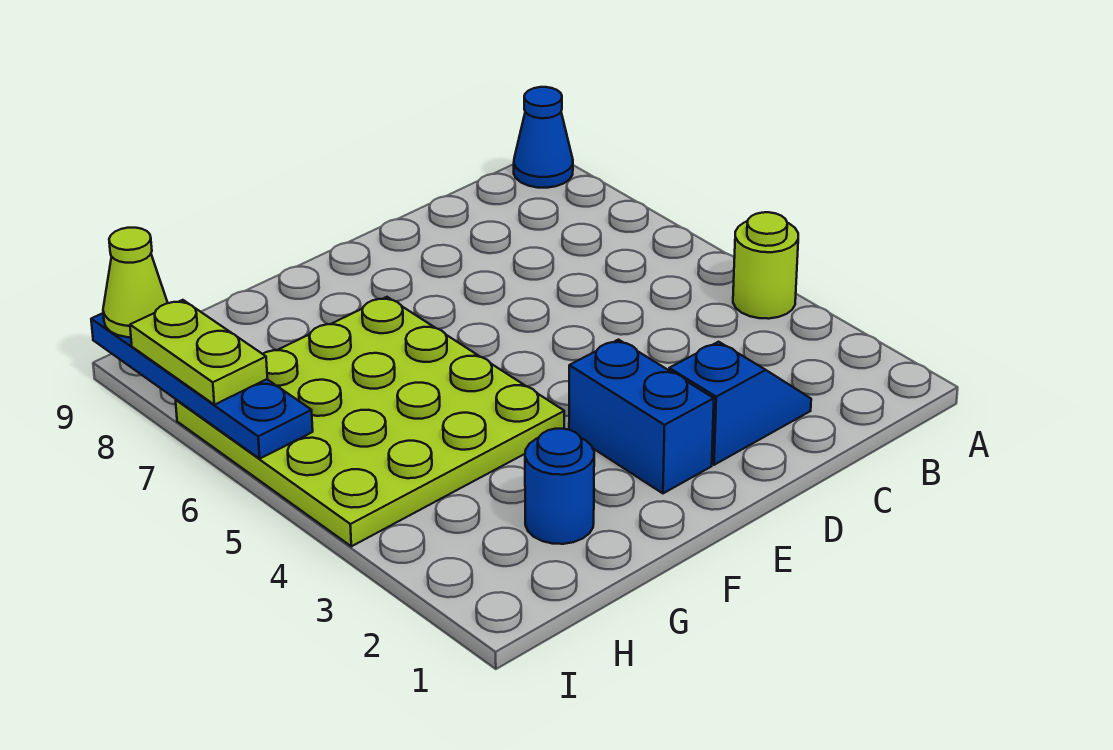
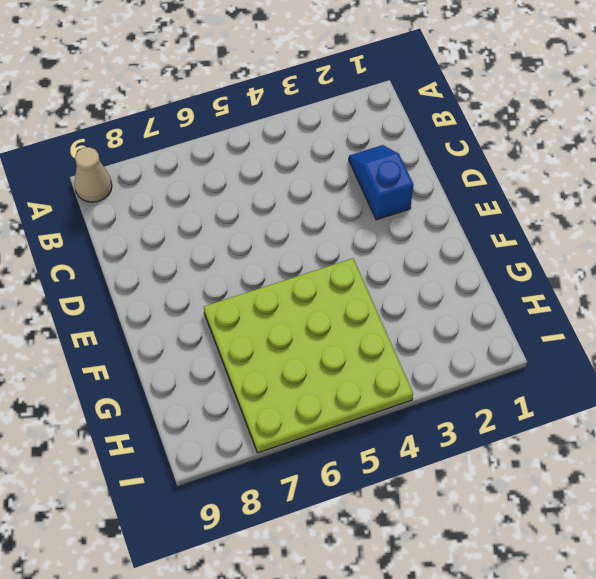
tan cone A9 level 1 -> blue cone A9 level 1
none -> lime round brick A4 level 1
none -> blue brick E2:E3 level 1

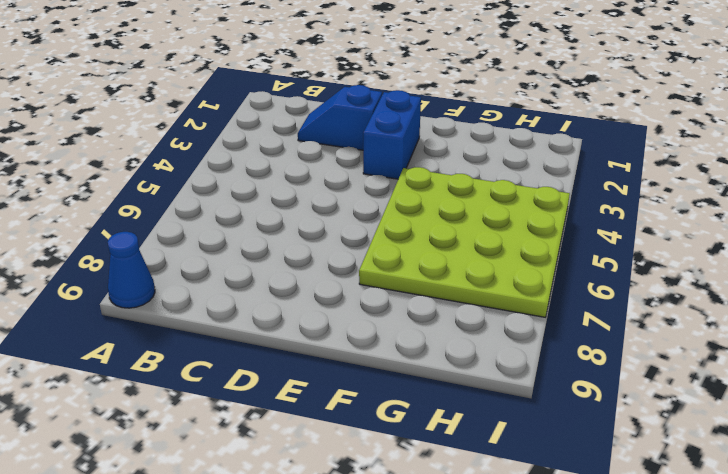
none -> lime round brick A4 level 1
none -> blue round brick G2 level 1

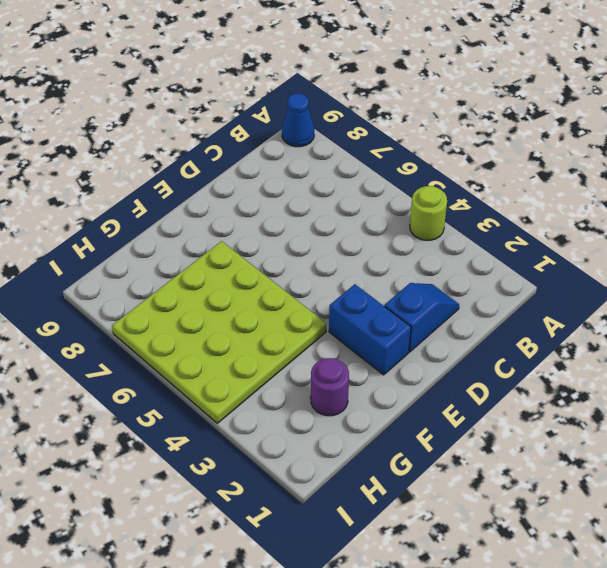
purple round brick G2 level 1 -> blue round brick G2 level 1
none -> blue plate I6:I9 level 2
none -> lime plate I7:I8 level 3

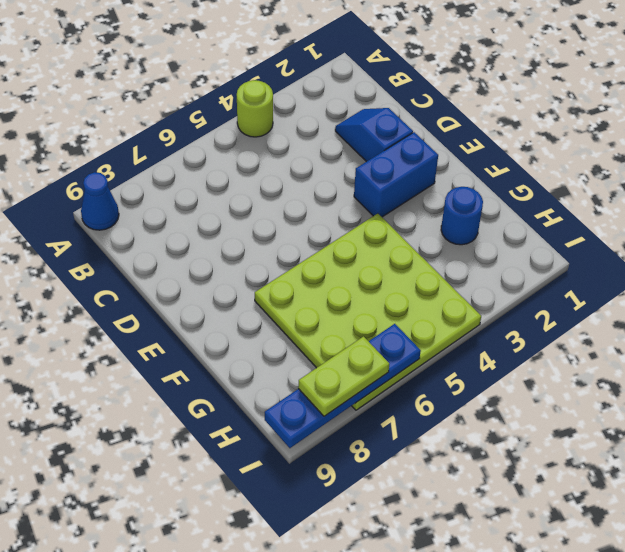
none -> lime cone I9 level 3

